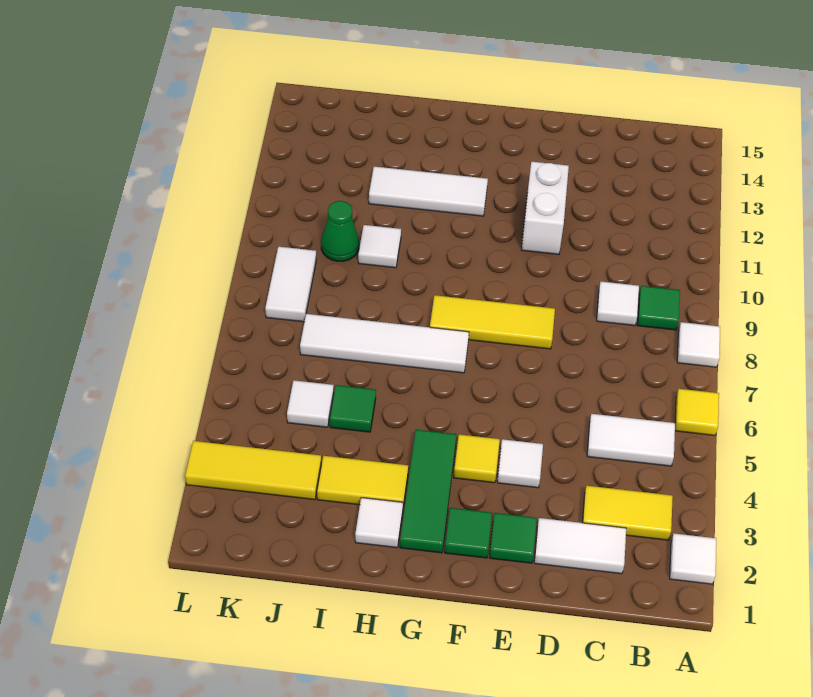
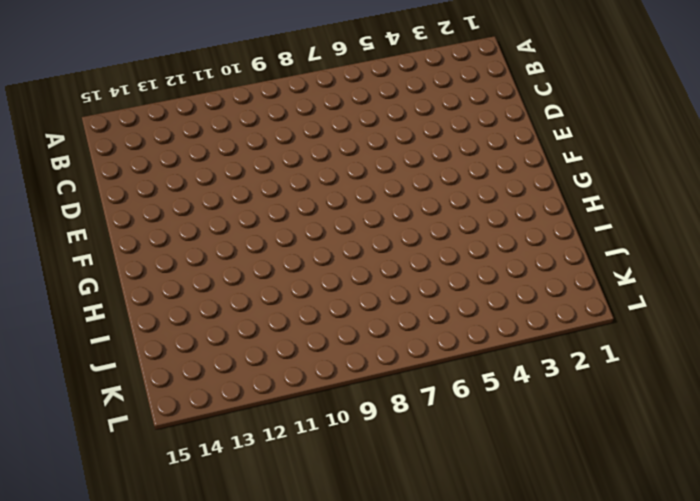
none -> white tile A2 level 1
none -> yellow tile A6 level 1
none -> white tile A8 level 1

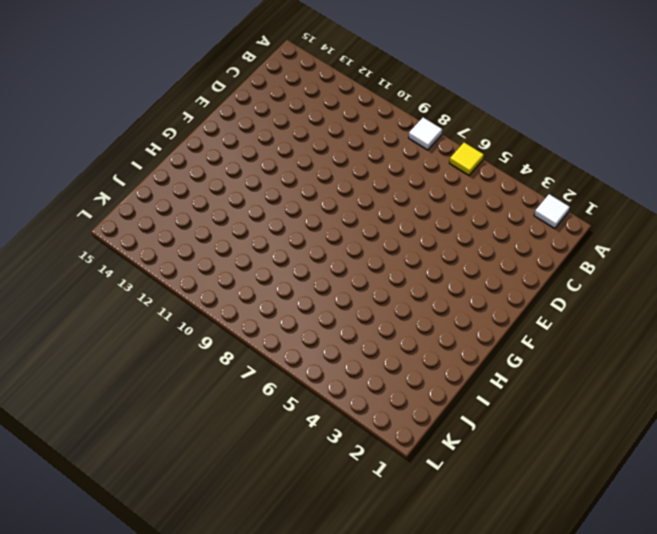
none -> yellow tile B3:C3 level 1
none -> white tile B5:C5 level 1
none -> green tile B9 level 1

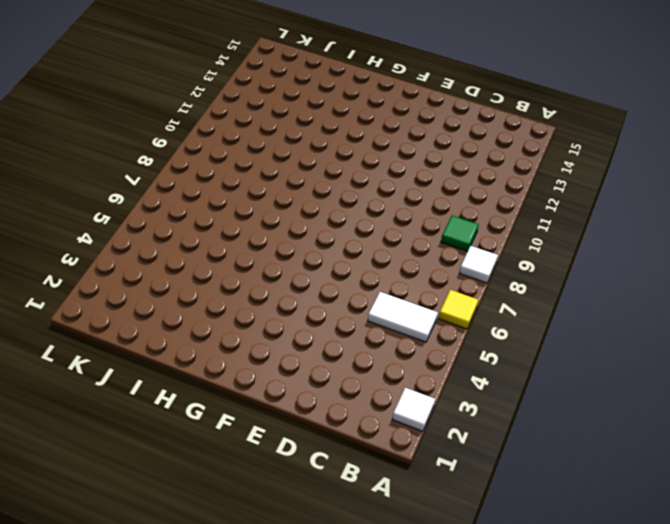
none -> yellow tile B3:C3 level 1
none -> white tile C2:D2 level 1
none -> white tile C9 level 1

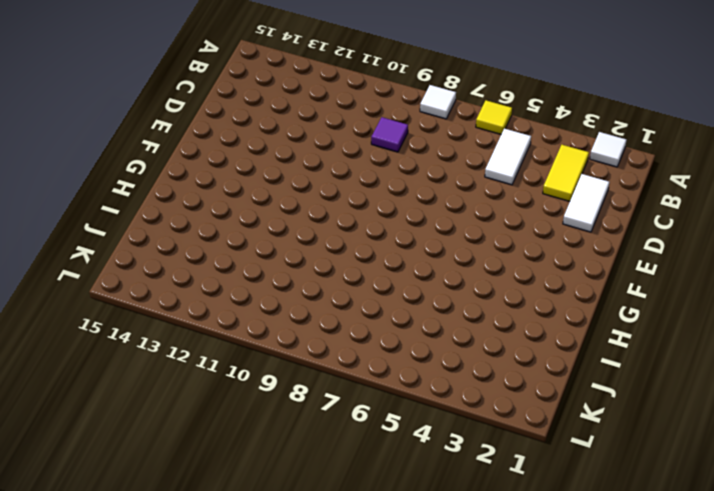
purple tile C9 level 1 -> white tile C9 level 1
none -> green tile B9 level 1
none -> green tile E2 level 1
none -> white tile E4 level 1

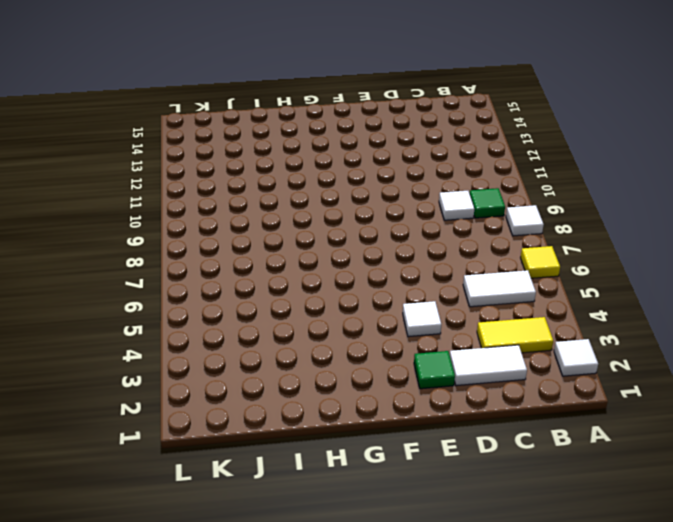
none -> yellow tile E8:G8 level 1
none -> white brick E11:E12 level 1
none -> green tile F2 level 1

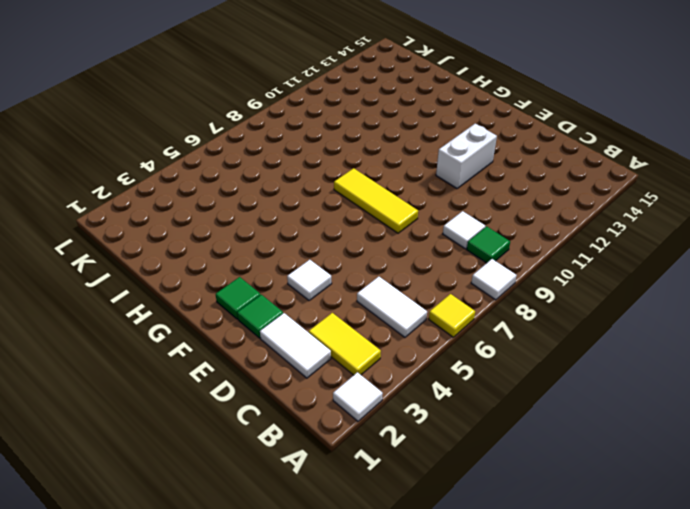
none -> yellow tile F4 level 1
none -> green tile G2:G4 level 1
none -> white tile G7:J7 level 1

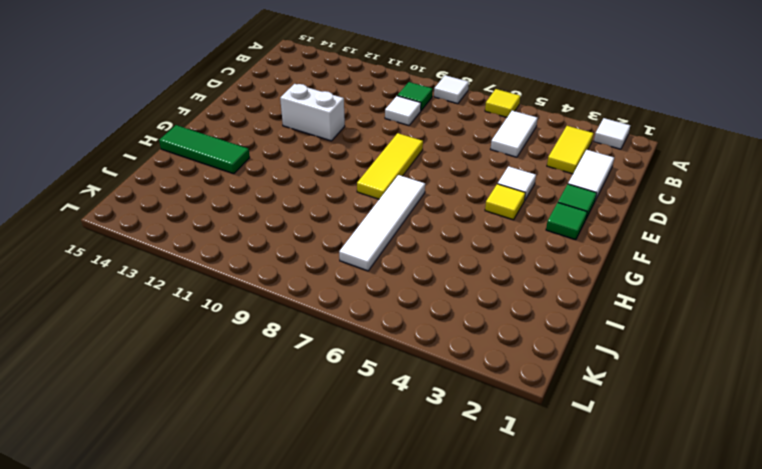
green tile H13:H15 level 1 -> green tile G2:G4 level 1
none -> white tile G12:I12 level 1
none -> white tile H2 level 1
none -> yellow tile H3:I3 level 1

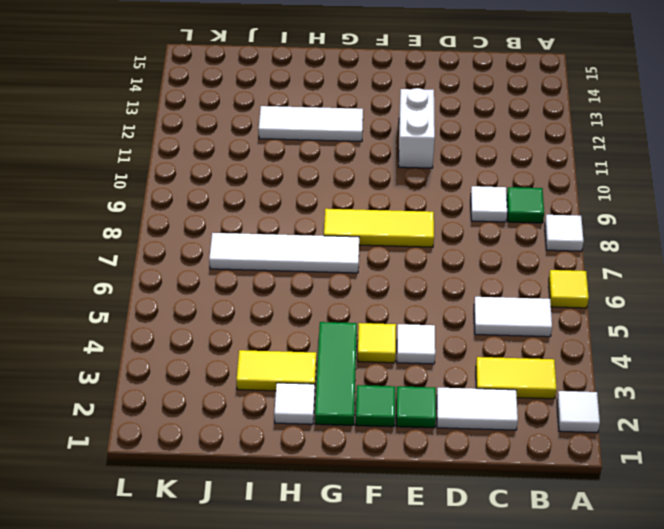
none -> green tile I5 level 1
none -> white tile I10 level 1
none -> yellow tile J3:L3 level 1

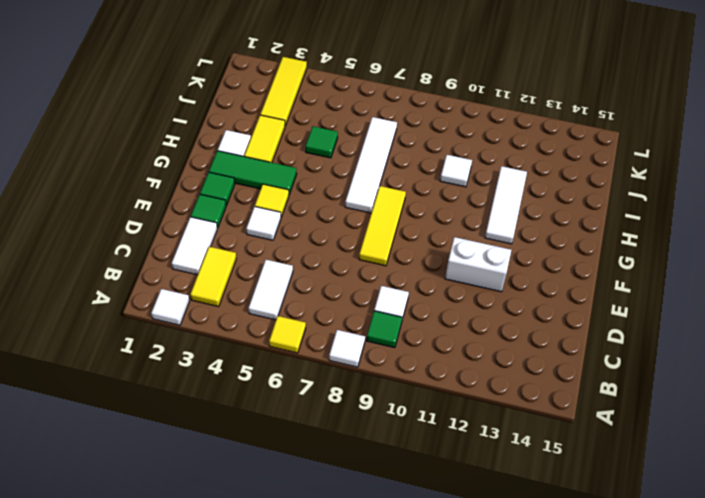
none -> white tile J5 level 1
none -> green cone J10 level 1
none -> white tile K8:K9 level 1

